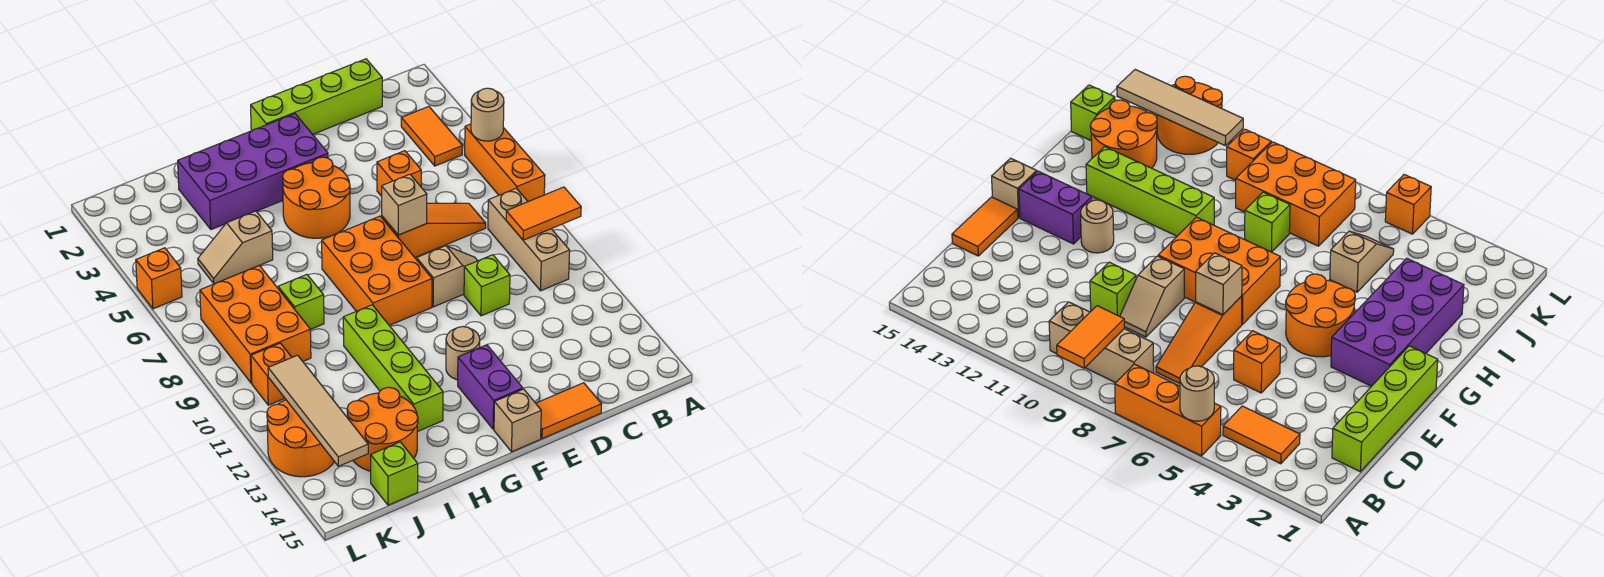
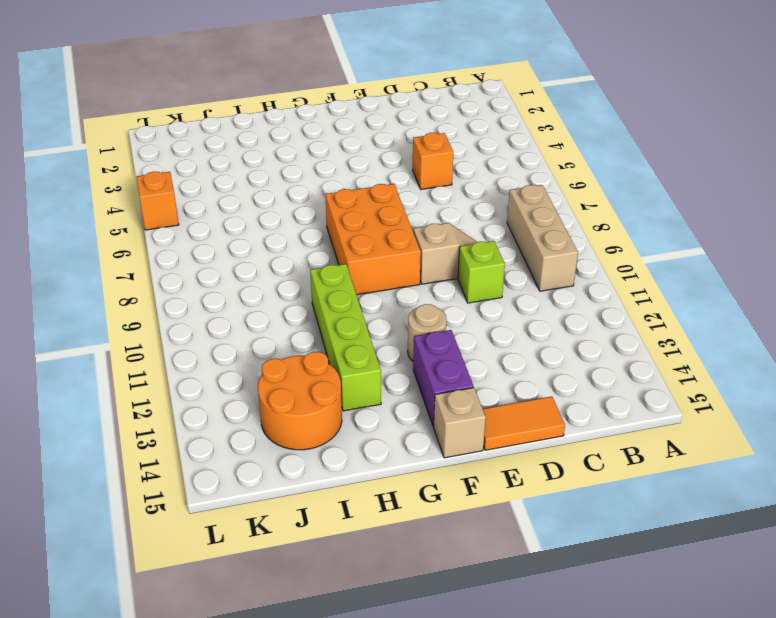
none -> orange brick A5:A7 level 1
none -> orange tile B3:B4 level 1
none -> lime brick C1:F1 level 1

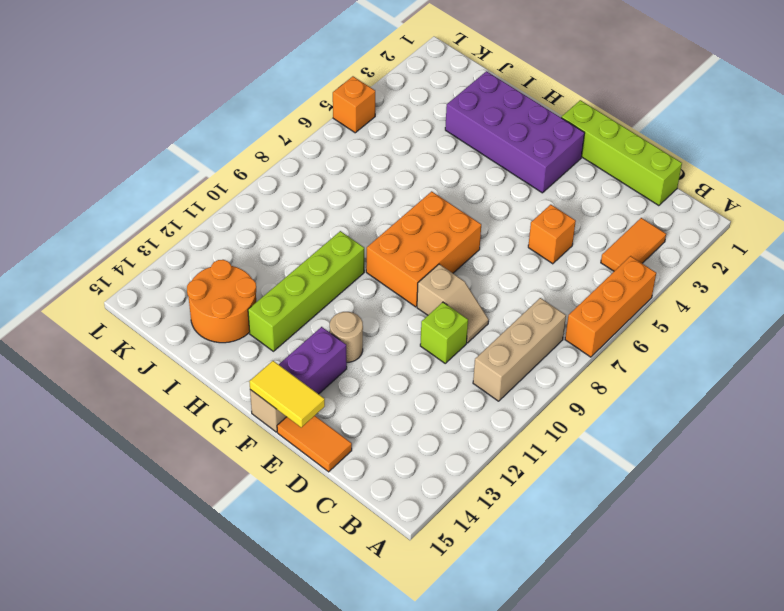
yellow tile E15:F15 level 2 -> none
none -> orange slope C7:E7 level 1 top E
none -> orange round brick F4:G5 level 1
none -> tan slope I5:J5 level 1 top I

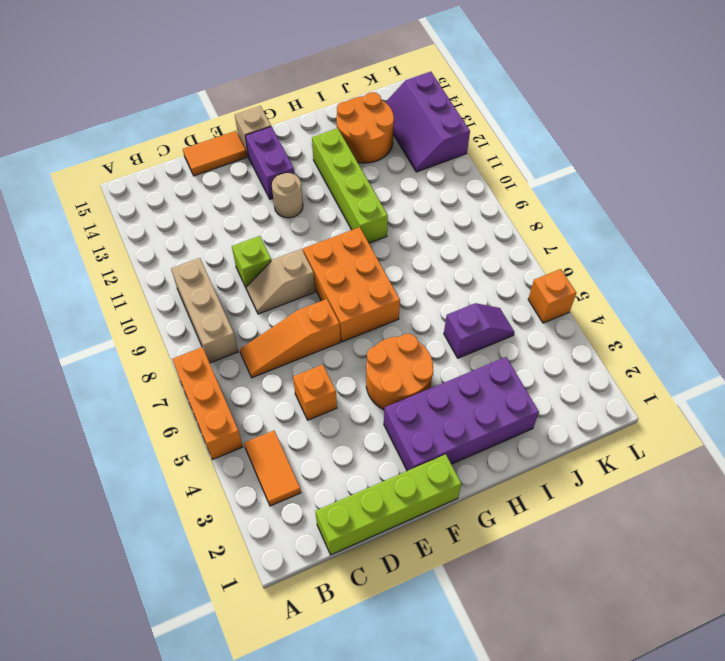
purple slope I5:J5 level 1 top I -> tan slope I5:J5 level 1 top I
purple slope K12:L14 level 1 top L -> orange round brick K12:L13 level 1
none -> lime brick I8 level 1
none -> orange brick J7:K9 level 1
none -> lime brick J15 level 1

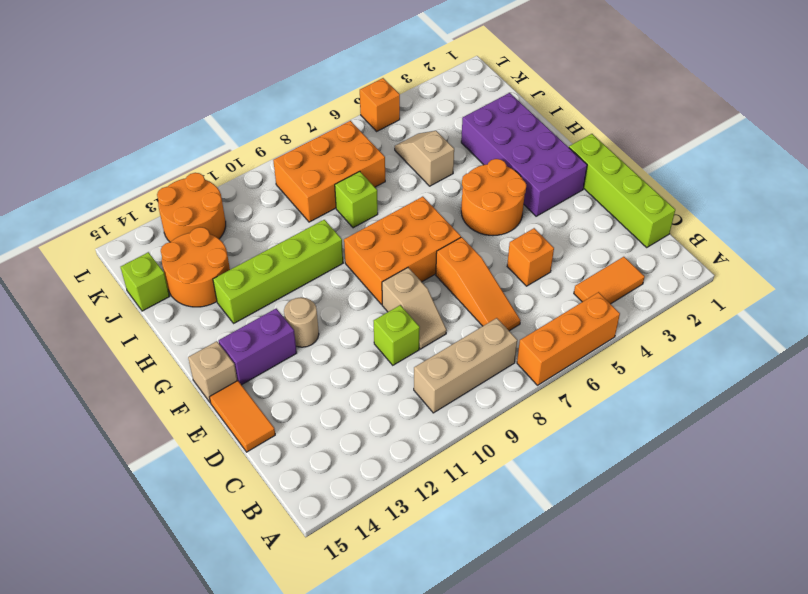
none -> orange brick K10 level 1
none -> tan round brick A5 level 2
none -> orange tile A9:B9 level 2

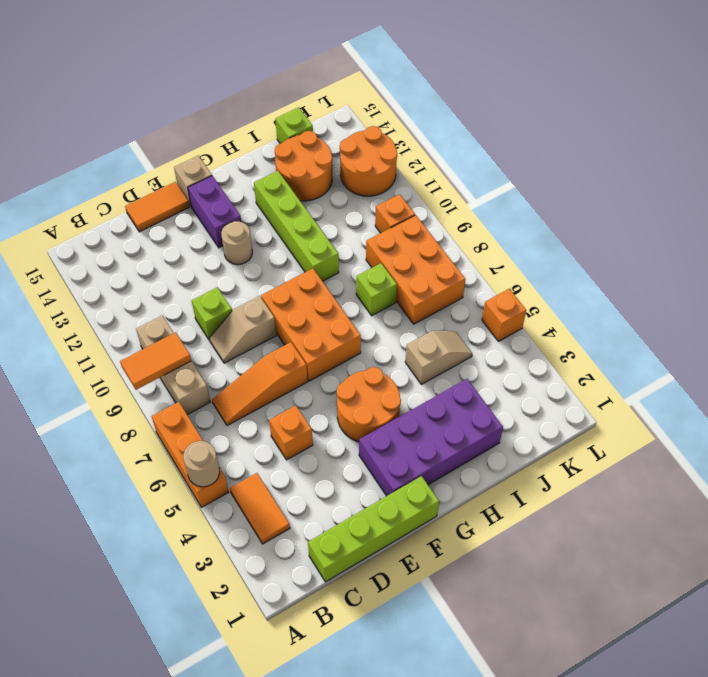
none -> tan brick E7 level 2
none -> tan tile K11:K14 level 2

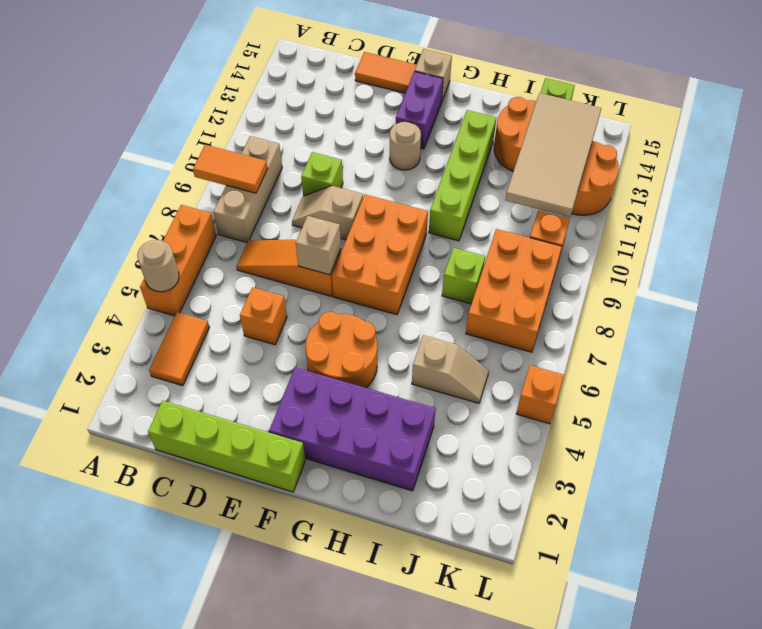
tan tile J11:K14 level 2 -> tan tile K11:K14 level 2

